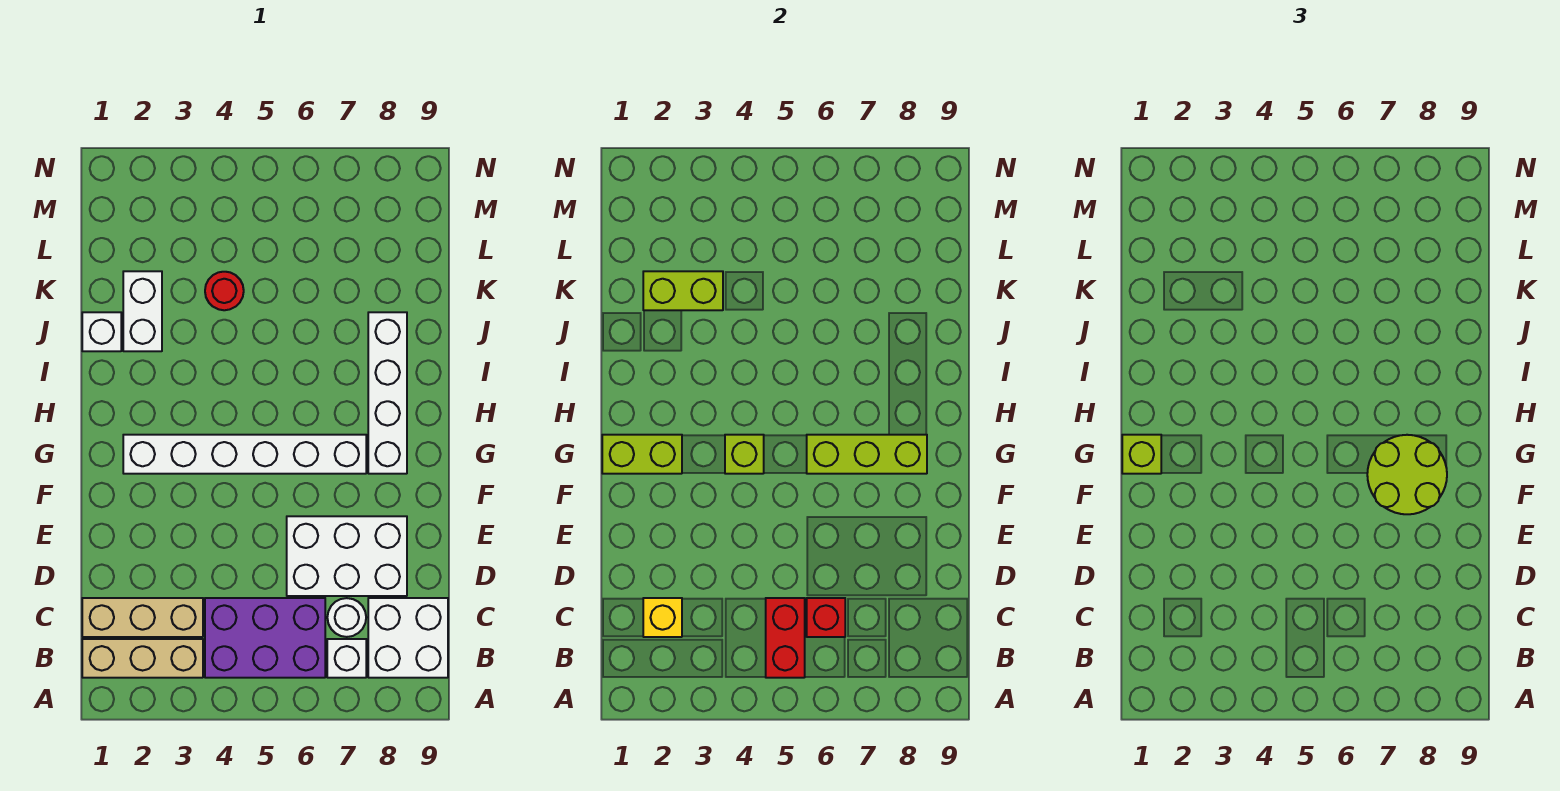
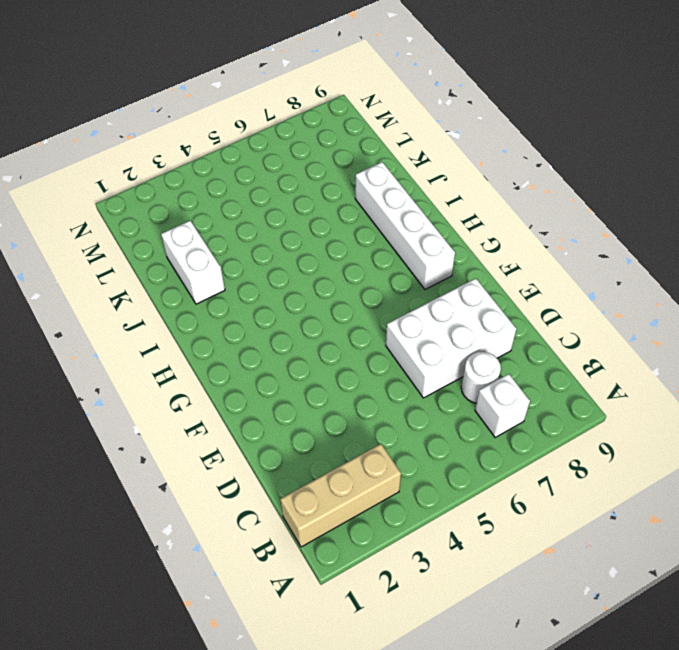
none -> purple brick B4:C6 level 1
none -> white brick B8:C9 level 1
none -> tan brick C1:C3 level 1

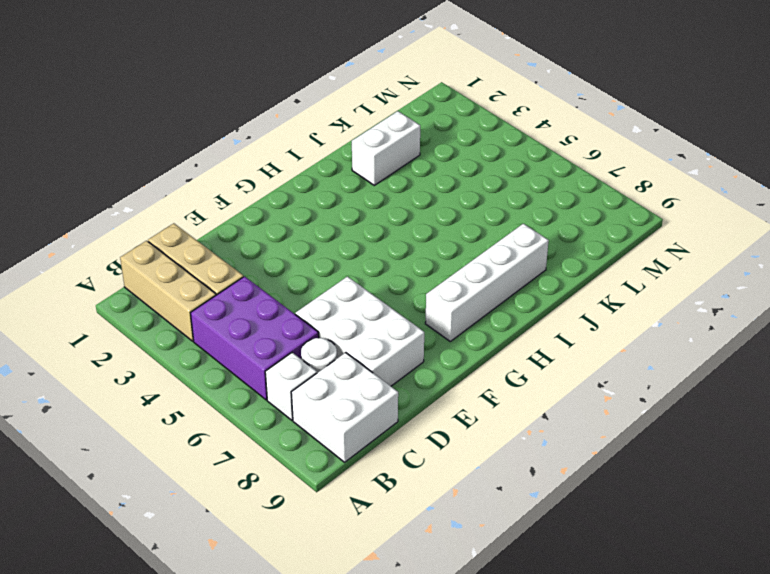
none -> white brick G2:G7 level 1
none -> white brick J1 level 1
none -> red round brick K4 level 1

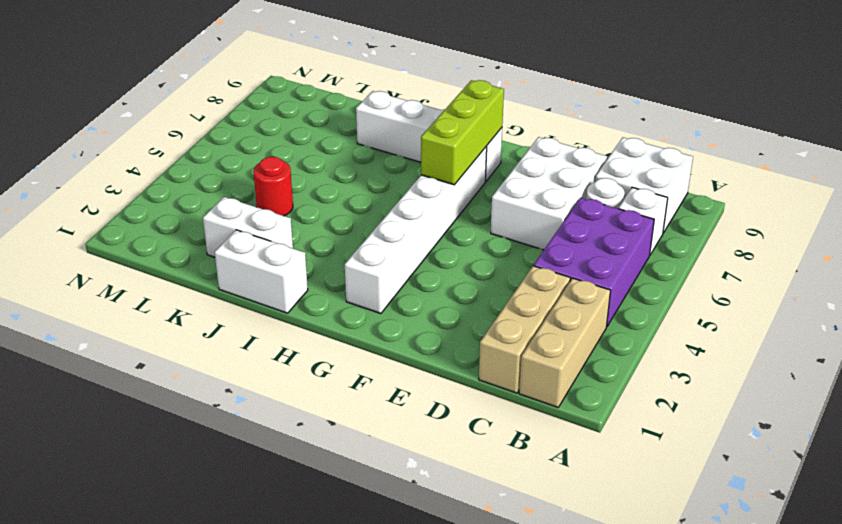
white brick I1:J1 level 1 -> white brick J1 level 1
none -> red brick B5:C5 level 2
none -> yellow brick C2 level 2
none -> red brick C6 level 2

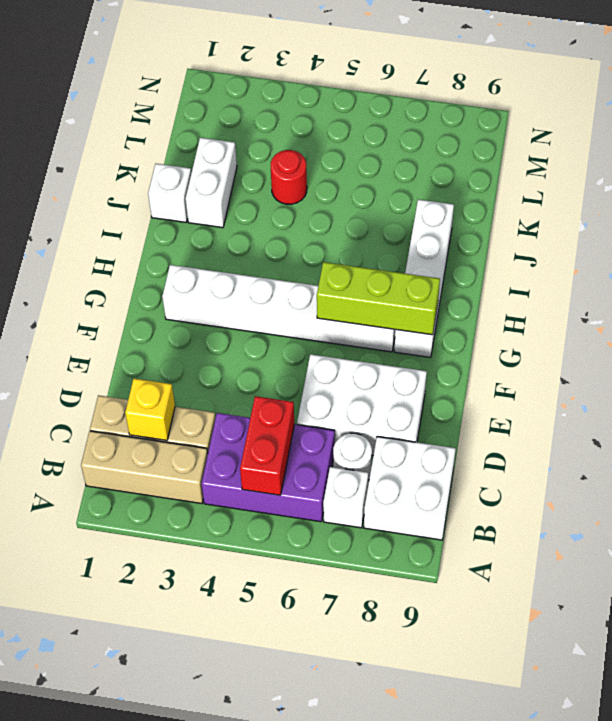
none -> red brick C6 level 2
none -> lime brick G1:G2 level 2
none -> lime brick G4 level 2

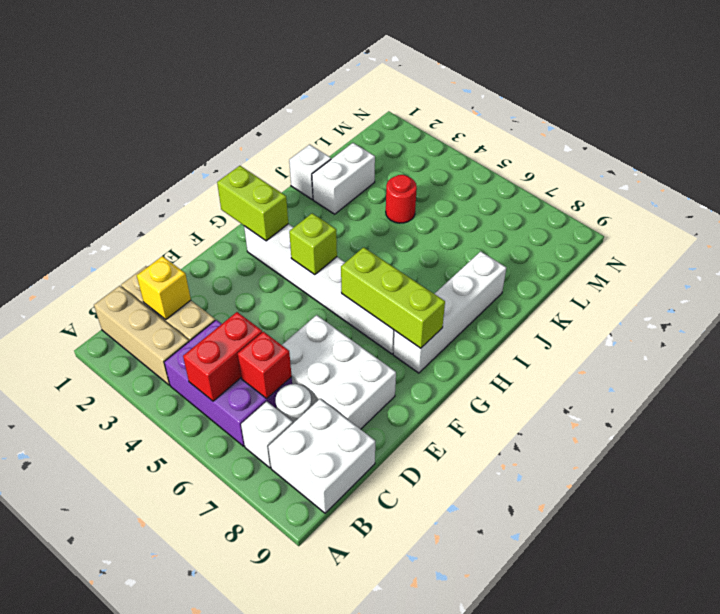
none -> lime brick K2:K3 level 2
none -> lime round brick F7:G8 level 3
none -> lime brick G1 level 3

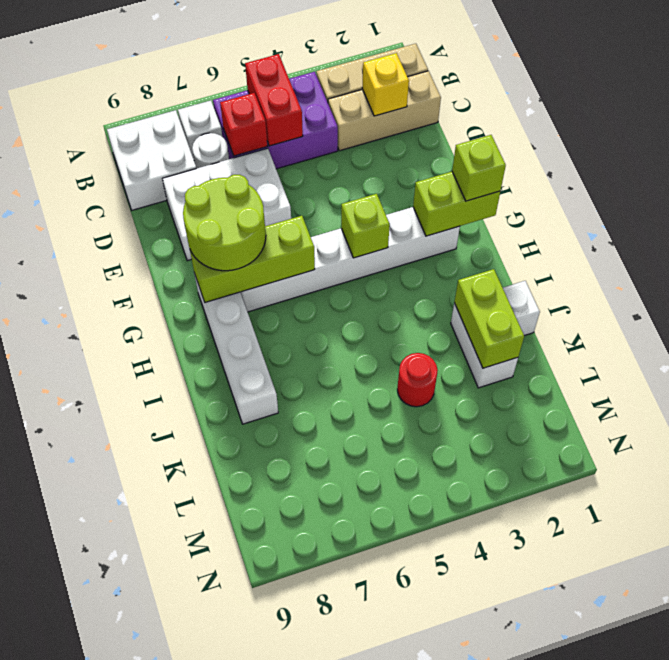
lime brick J2:K2 level 2 -> lime brick K2:K3 level 2

